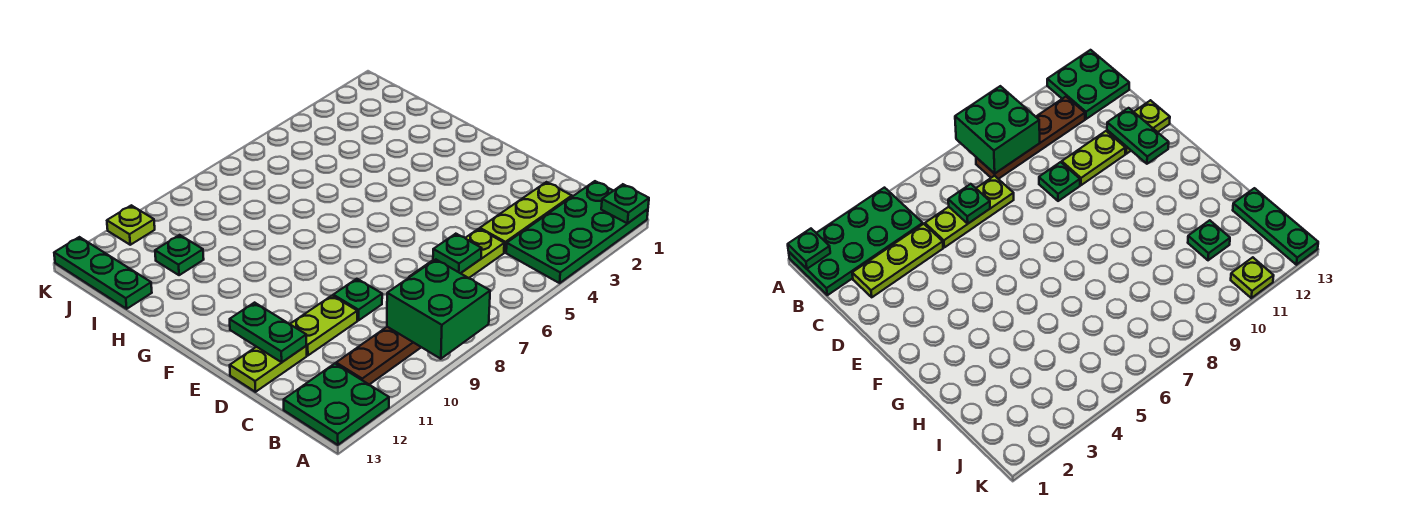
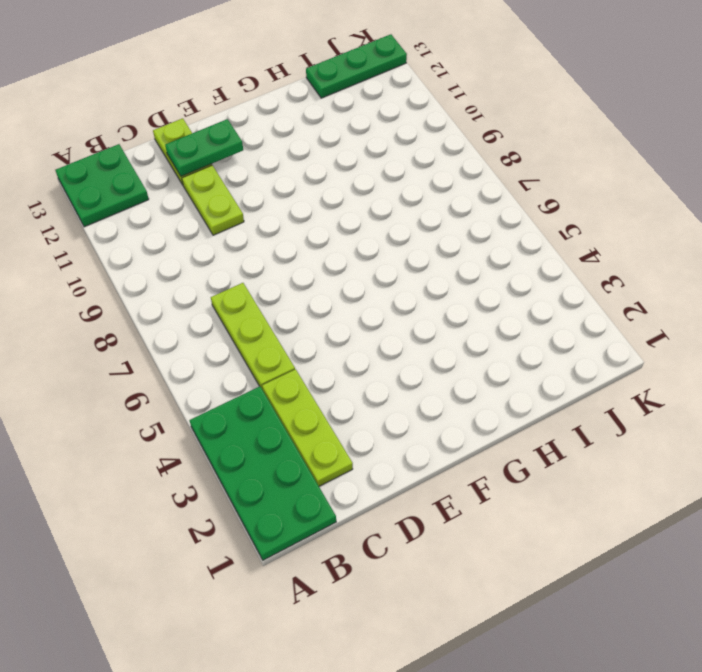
none -> brown plate B8:B11 level 1
none -> green plate D9 level 1
none -> green plate I11 level 1

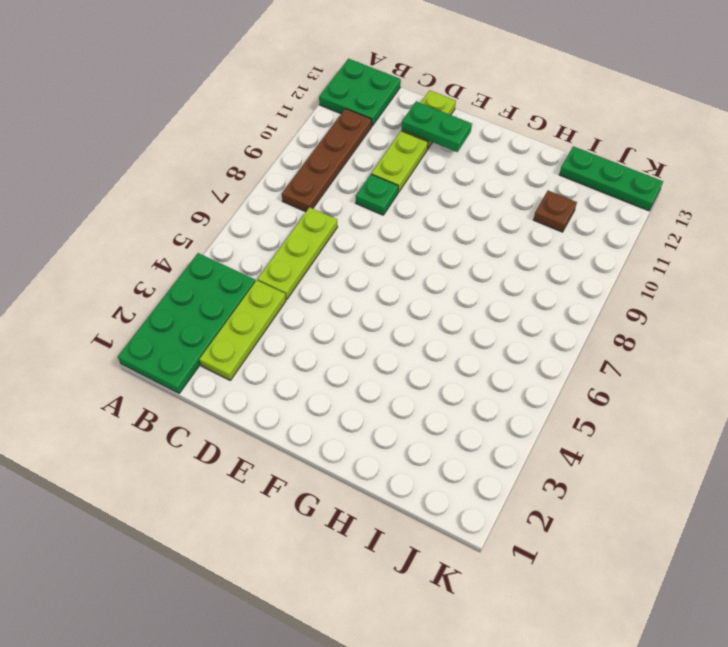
brown plate I11 level 1 -> green plate I11 level 1
none -> lime plate K11 level 1
none -> green plate A1 level 2
none -> green brick A8:B9 level 2

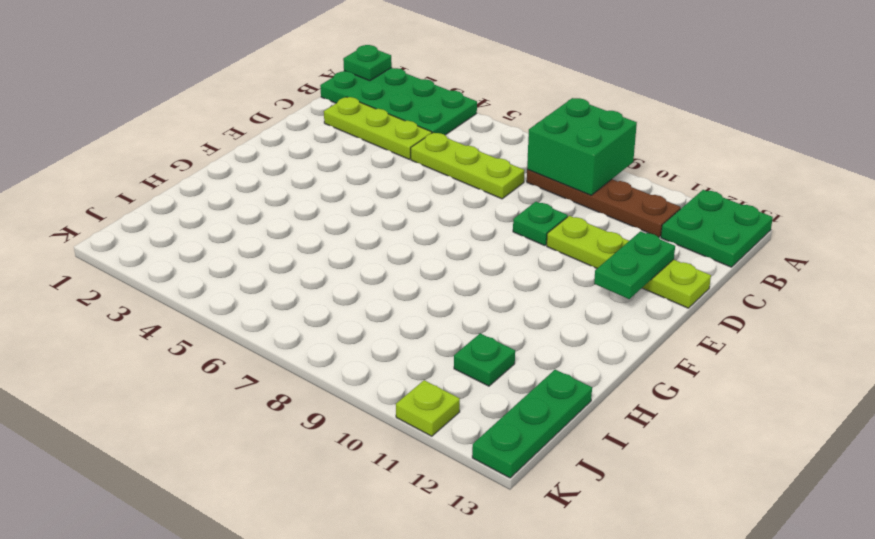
none -> green plate C6 level 2

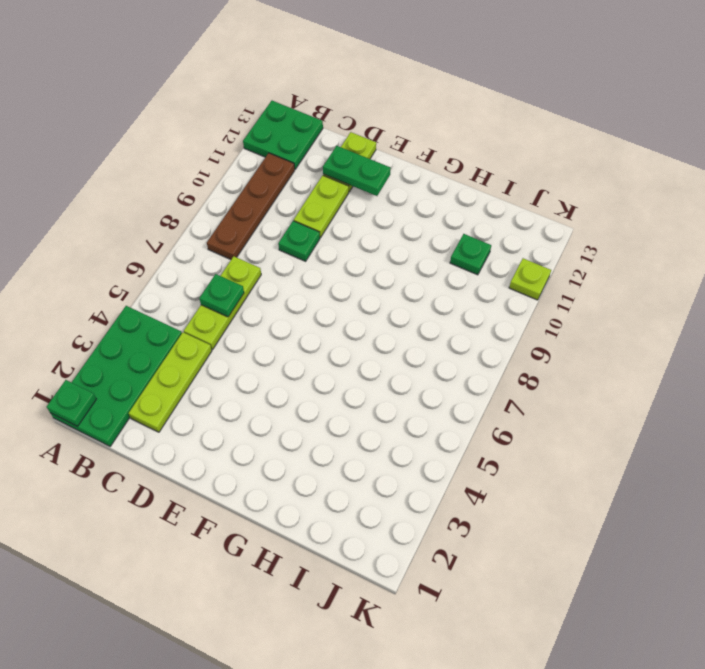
none -> green plate I13:K13 level 1
none -> green brick A8:B9 level 2

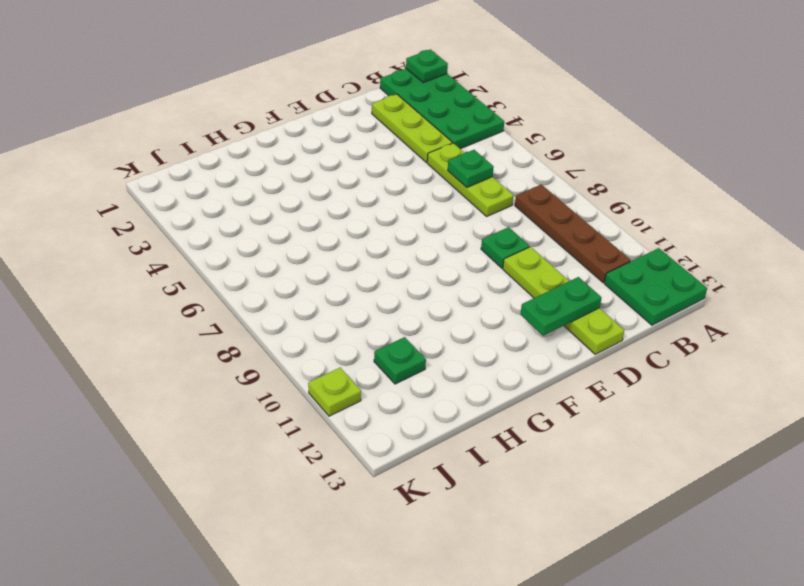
none -> green plate I13:K13 level 1
none -> green brick A8:B9 level 2

